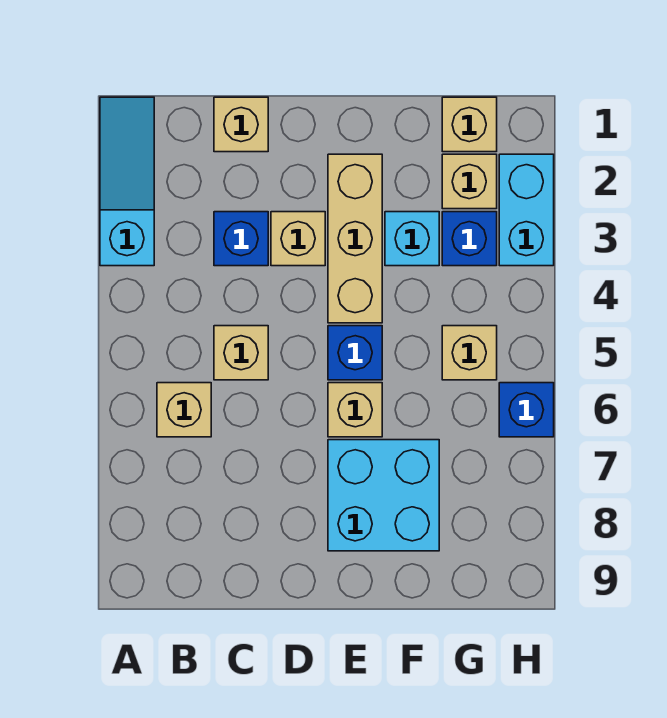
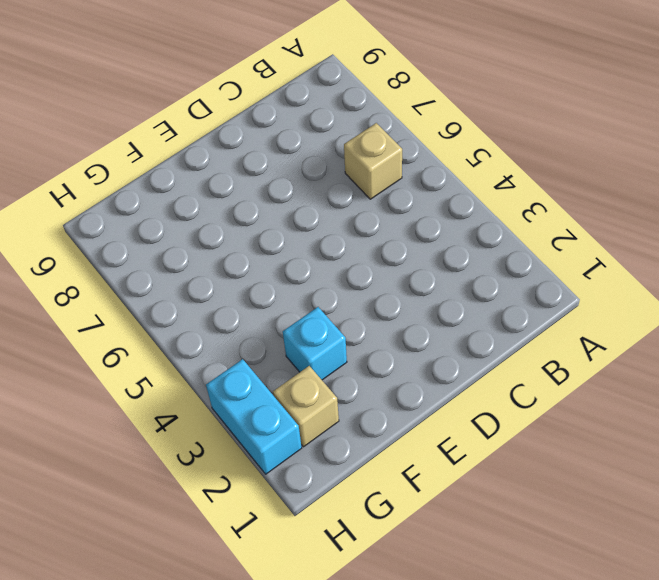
none -> cyan slope A1:A3 level 1 top 3
none -> tan brick C1 level 1
none -> blue brick C3 level 1

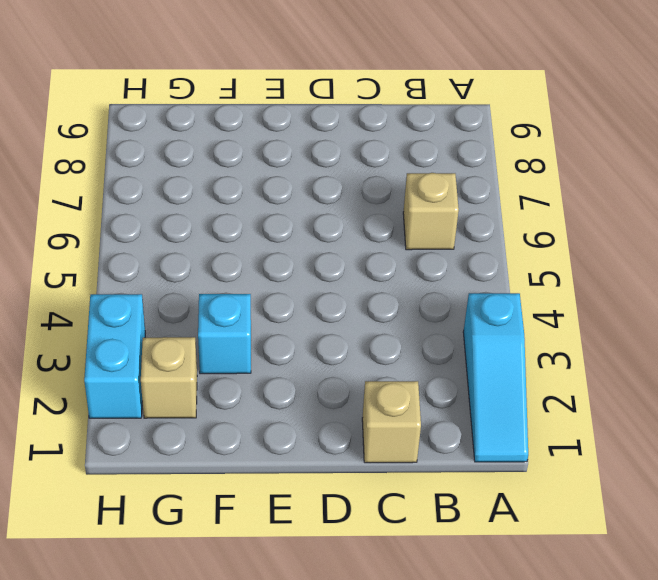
none -> blue brick C3 level 1
none -> tan brick C5 level 1
none -> tan brick D3 level 1

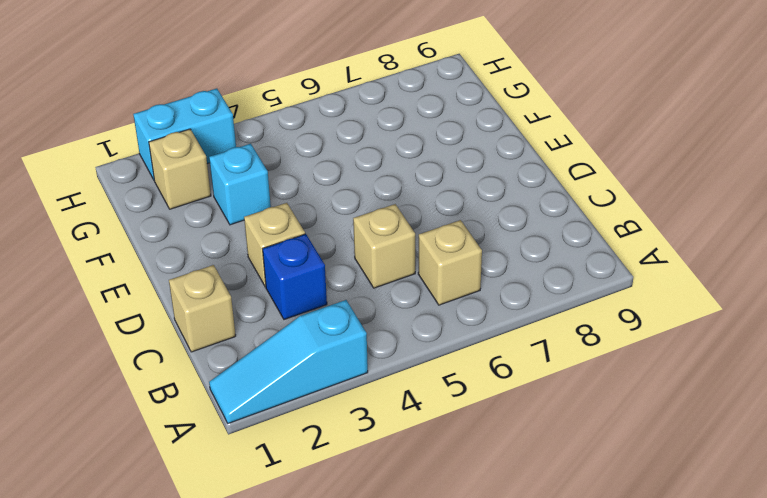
none -> tan brick E2:E4 level 1
none -> blue brick E5 level 1
none -> tan brick E6 level 1

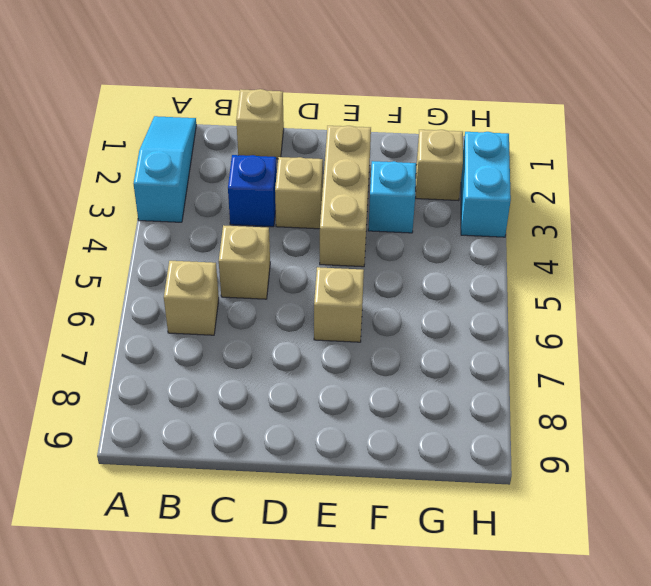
none -> blue brick E5 level 1
none -> cyan brick E7:F8 level 1
none -> tan brick G1 level 1

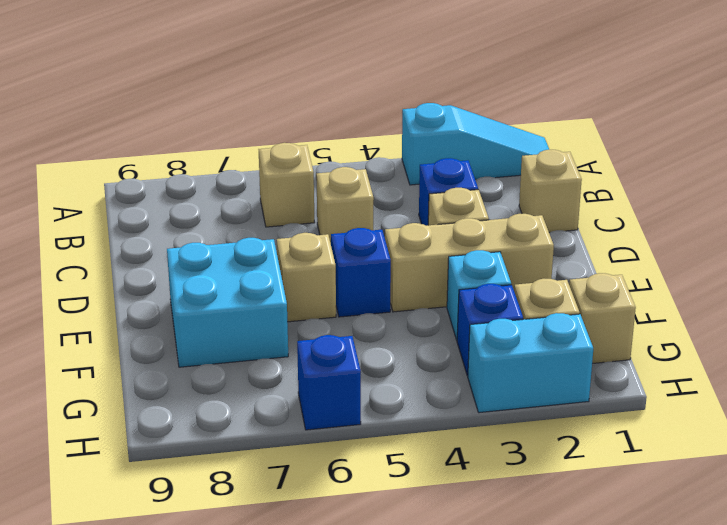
none -> tan brick G5 level 1

